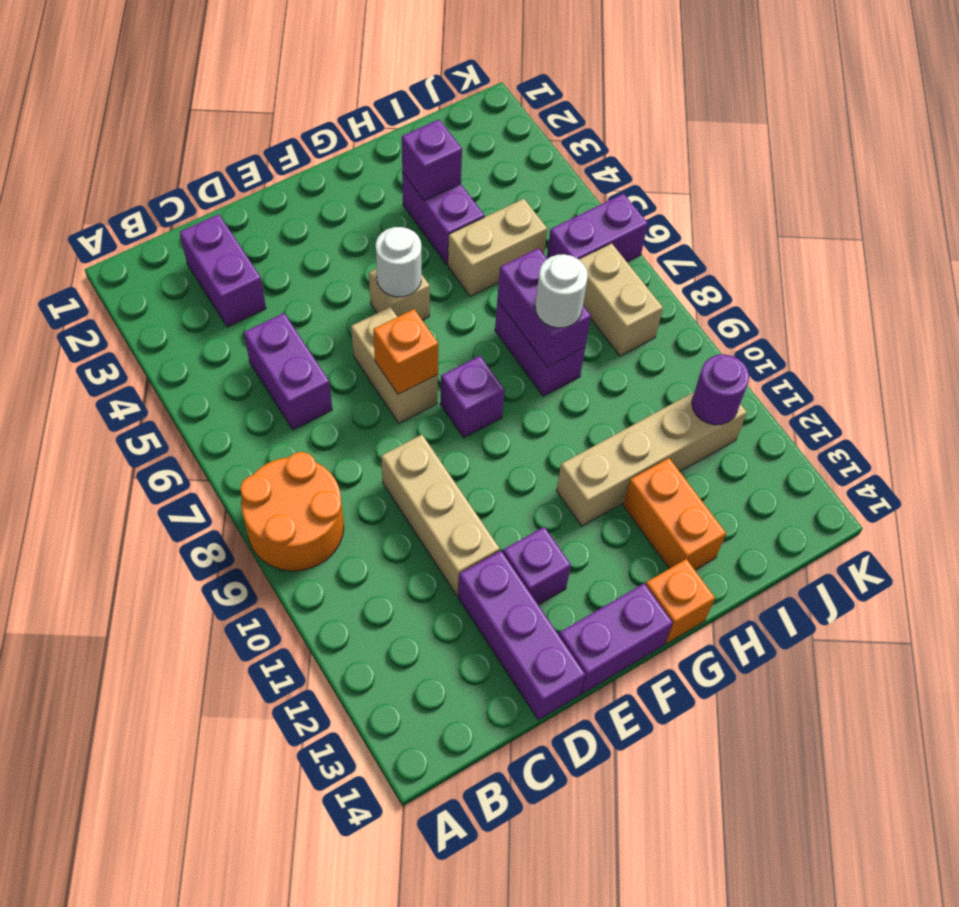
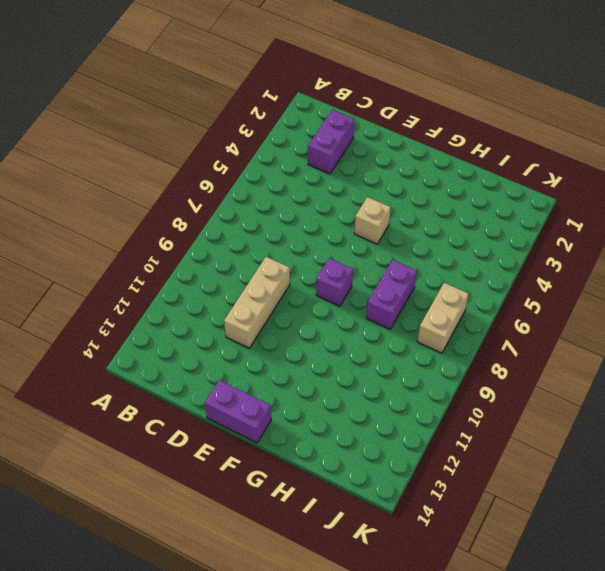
none -> orange round brick A8:B9 level 1
none -> purple brick C5:C6 level 1
none -> purple brick D12:D14 level 1

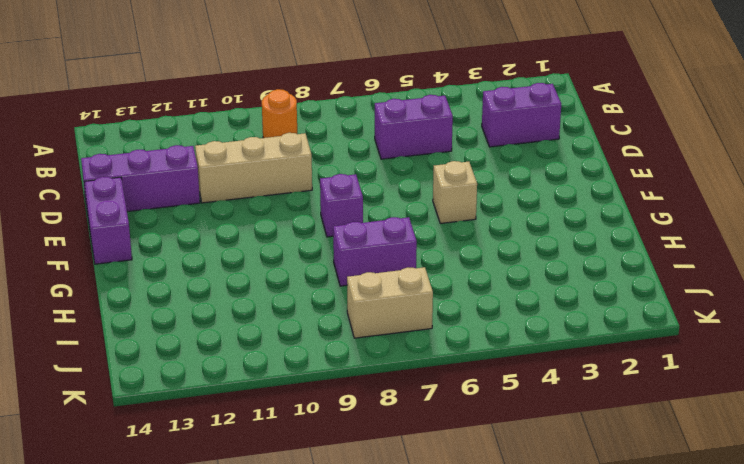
orange round brick B9 level 1 -> orange round brick A8:B9 level 1
none -> tan brick E6:E7 level 1
none -> purple brick E12 level 1
none -> tan brick G11:J11 level 1

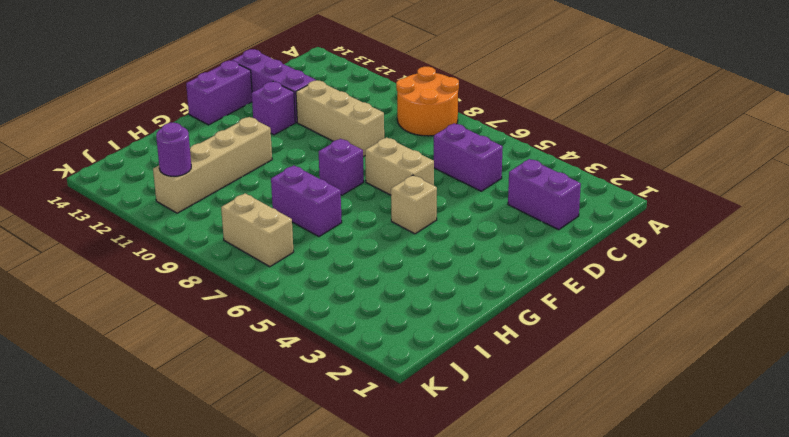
none -> orange brick G14 level 1
none -> purple brick H3:H4 level 1
none -> tan brick H5:I5 level 1

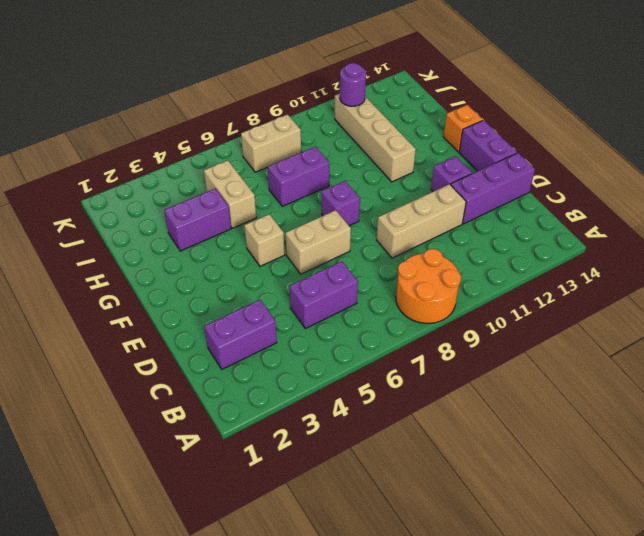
none -> orange brick H12:H13 level 1
none -> purple brick J6:K6 level 1
none -> orange brick E7 level 2

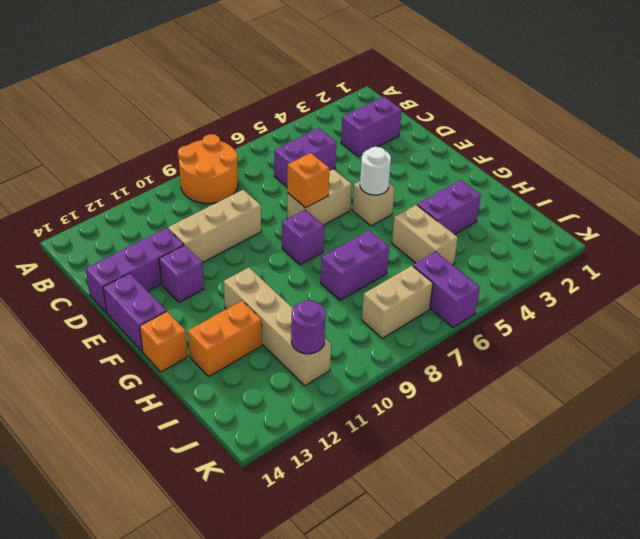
none -> purple brick H3 level 2
none -> purple brick H7:H8 level 2
none -> white round brick H8 level 3

